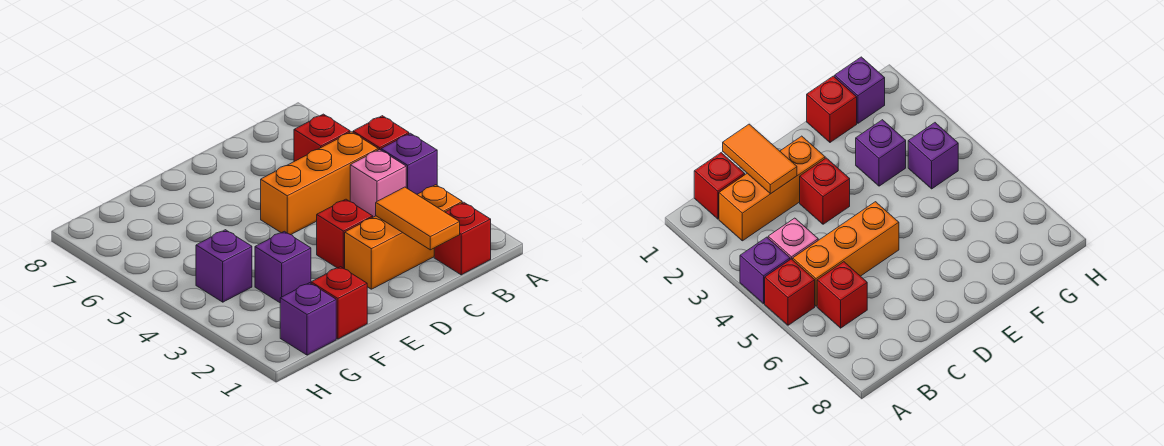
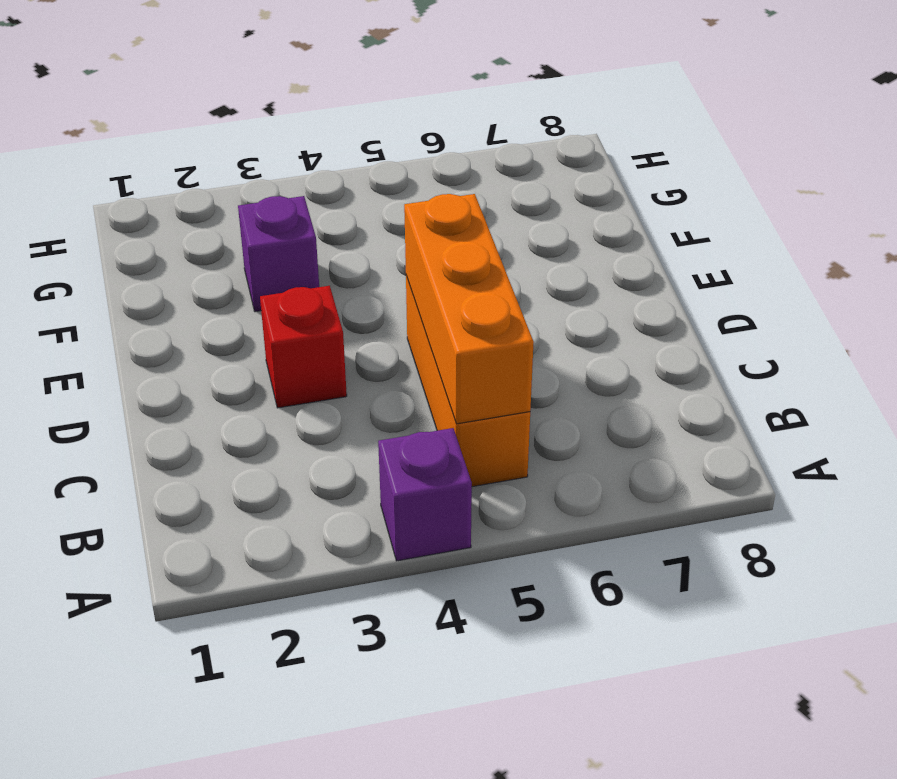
orange brick B5:D5 level 2 -> orange brick B2:D2 level 1
none -> red brick A5 level 1
none -> red brick B1 level 1
none -> pink brick B4 level 1

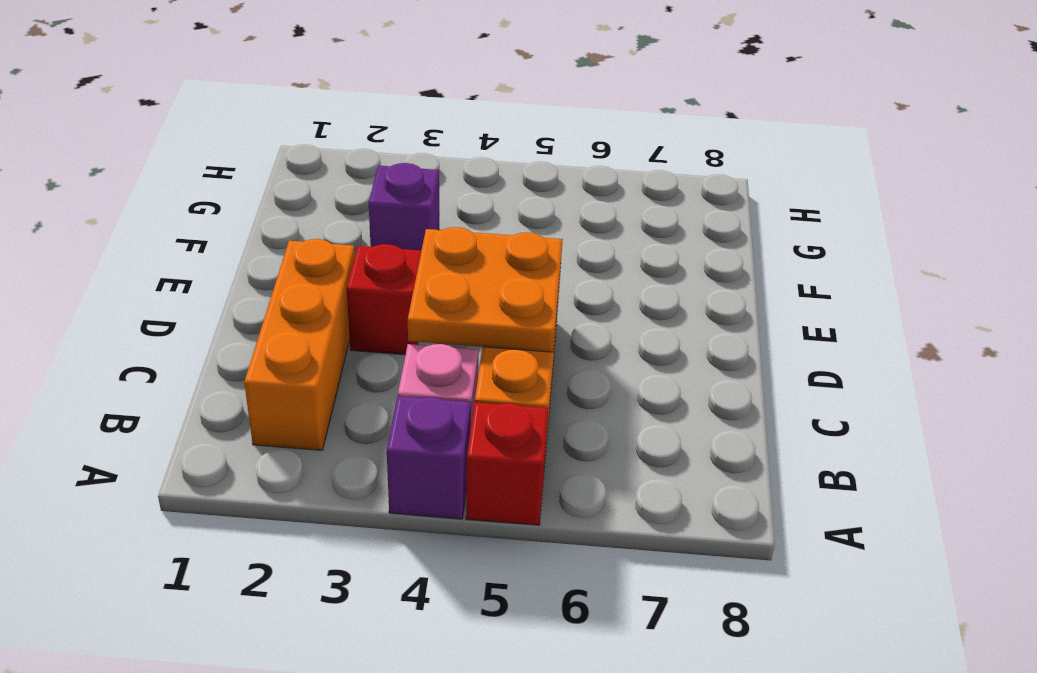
orange plate C4:D5 level 2 -> none
none -> red brick B1 level 1
none -> red brick B6 level 1
none -> red brick F1 level 1

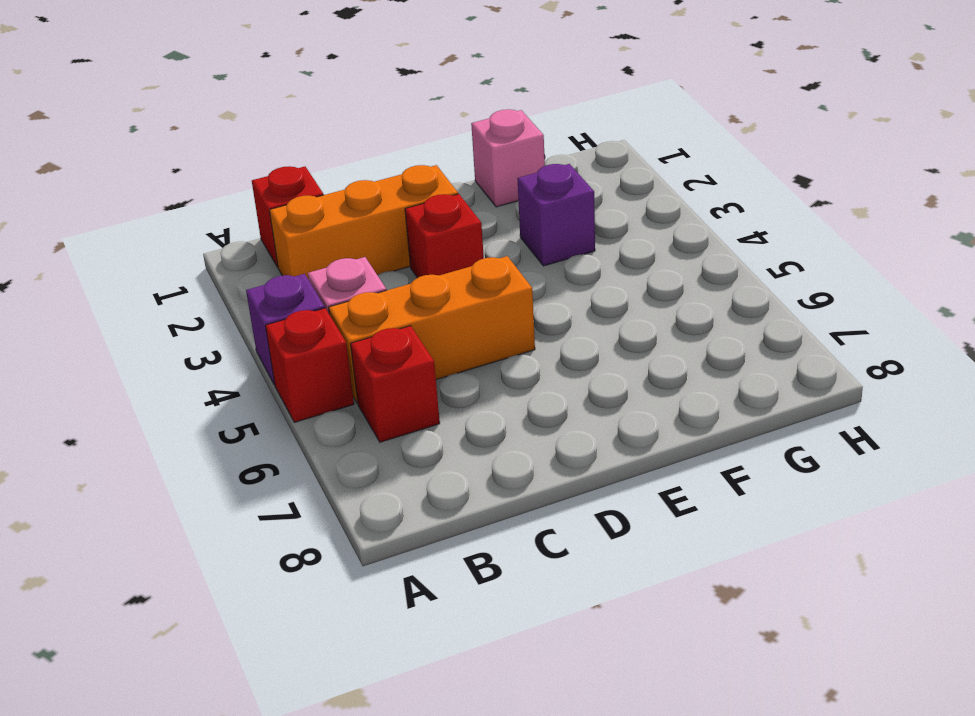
pink brick F1 level 1 -> red brick F1 level 1
none -> purple brick G1 level 1
none -> purple brick G4 level 1
none -> orange tile C1:C2 level 2

